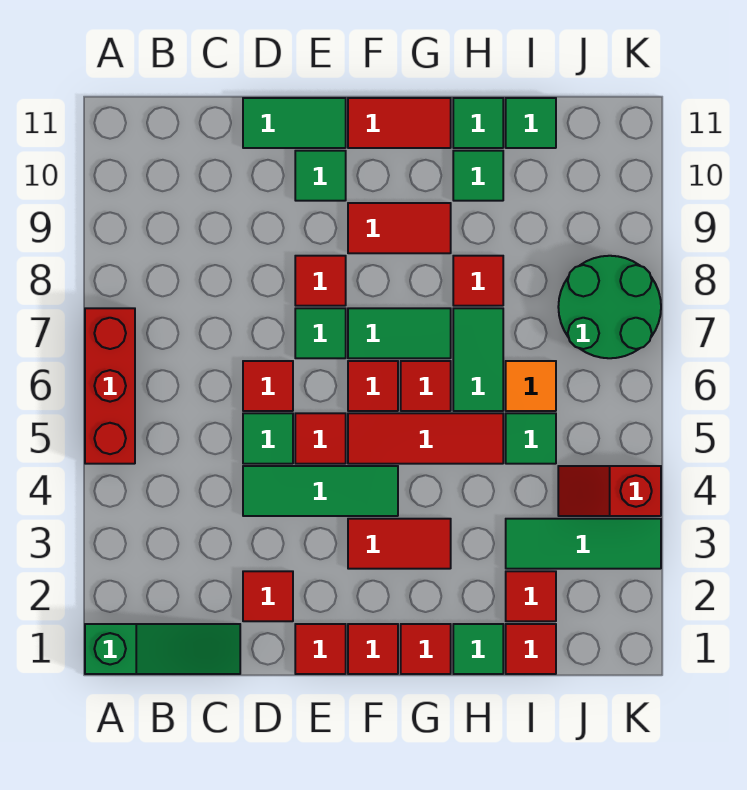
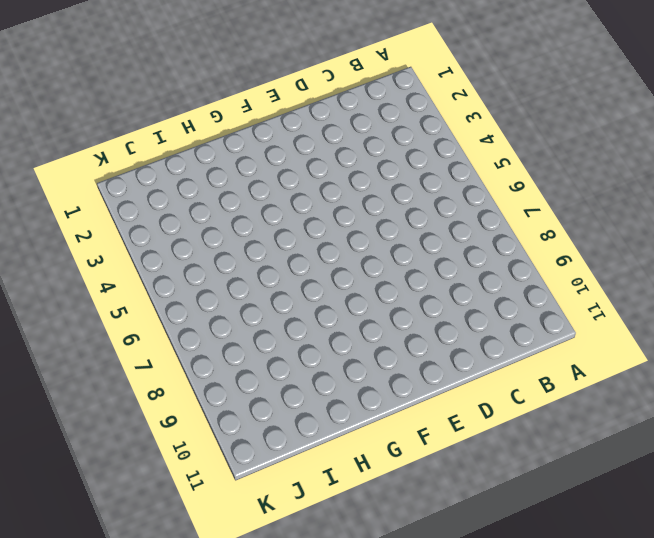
none -> green slope A1:C1 level 1 top A
none -> red brick A5:A7 level 1
none -> red tile D2 level 1
none -> green tile D4:F4 level 1

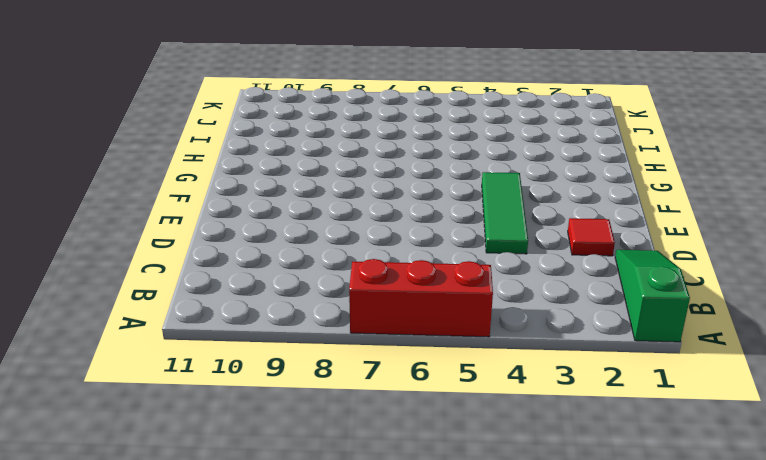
none -> green tile D5 level 1
none -> red tile D6 level 1
none -> green tile D11:E11 level 1
none -> red tile E1 level 1

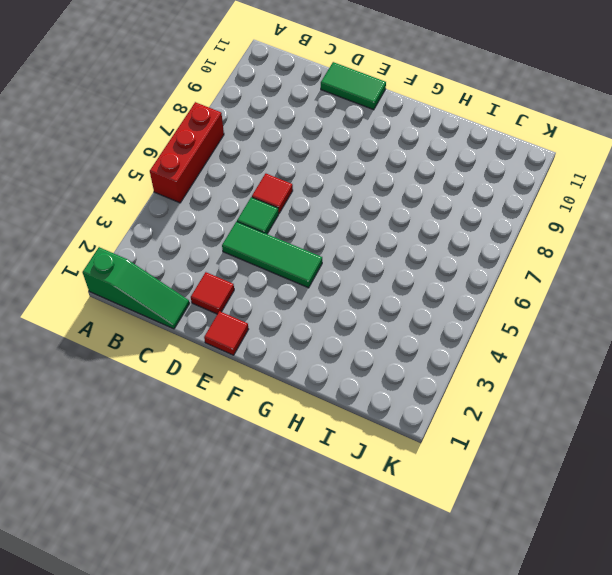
none -> red tile E5 level 1
none -> green tile E7 level 1
none -> red tile E8 level 1
none -> green tile E10 level 1

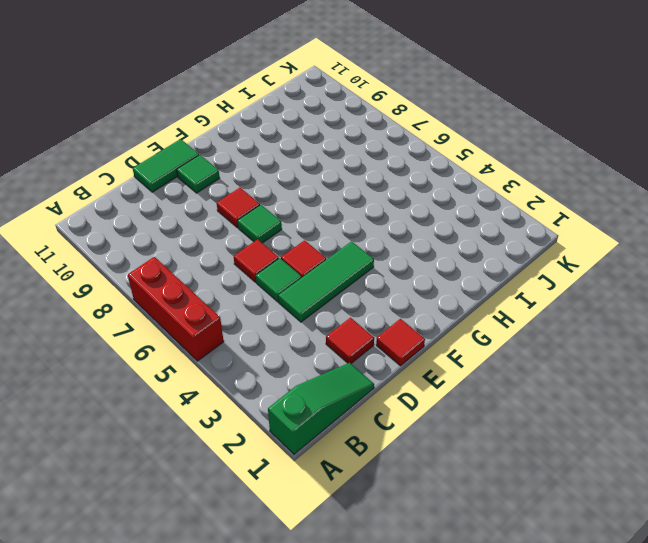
none -> red tile F1 level 1
none -> red tile F3:G3 level 1
none -> red tile F5:H5 level 1
none -> red tile F6 level 1

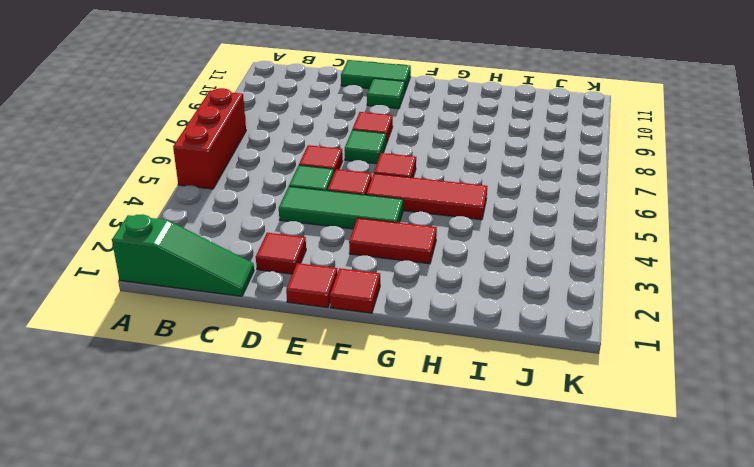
none -> green tile F7:G7 level 1
none -> red tile F9:G9 level 1
none -> red tile F11:G11 level 1
none -> red tile G1 level 1

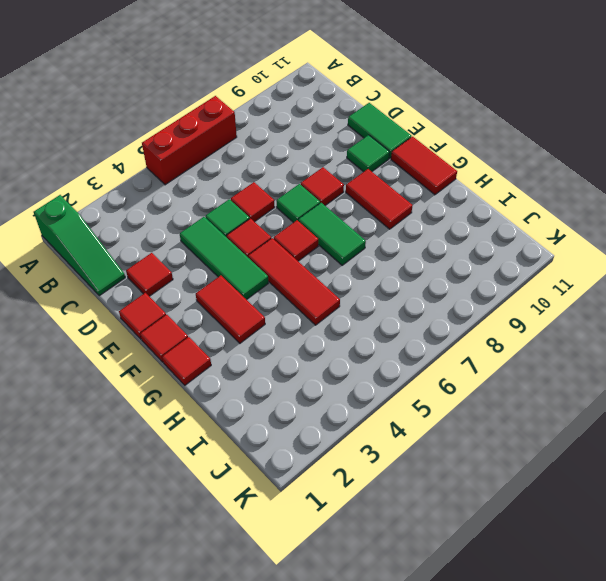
none -> red tile G6 level 1
none -> green tile H1 level 1
none -> green tile H6:H7 level 1
none -> red tile H8 level 1

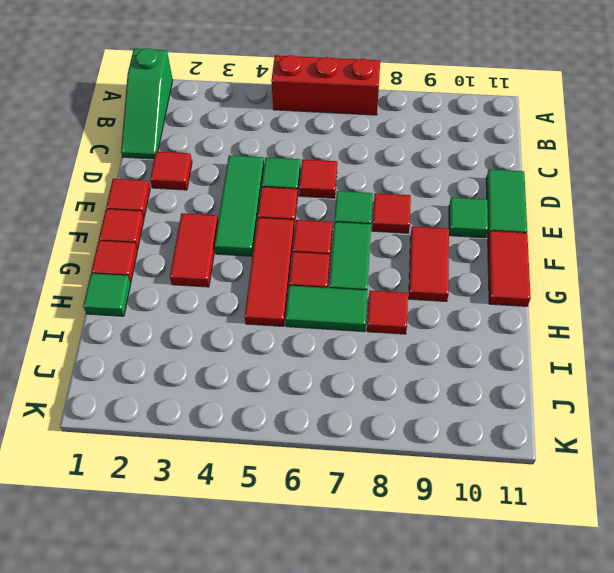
none -> green tile H10 level 1
none -> green tile H11 level 1
none -> red tile I1 level 1
none -> red tile I2 level 1

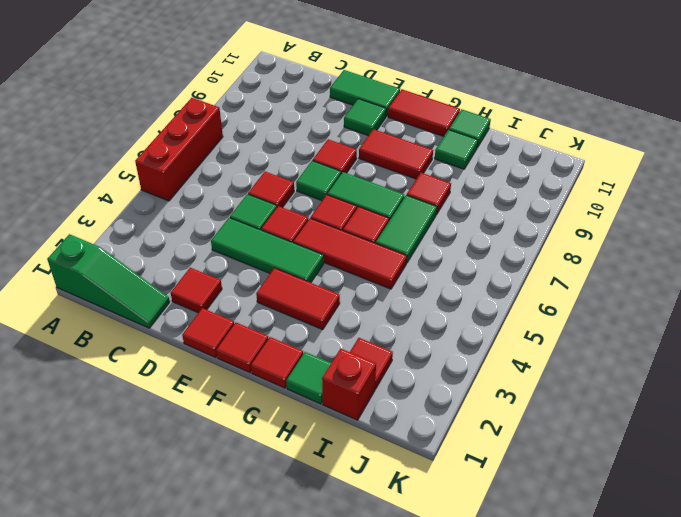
red brick I1 level 1 -> red tile I1 level 1
none -> green tile I3:K3 level 1
none -> green tile I5 level 1
none -> orange tile I6 level 1
none -> green tile I11 level 1

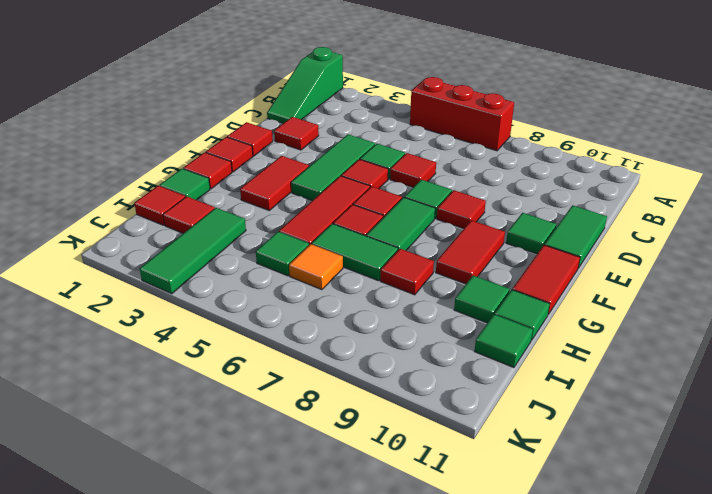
none -> red slope J4:K4 level 1 top K
none -> green round brick J7:K8 level 1

